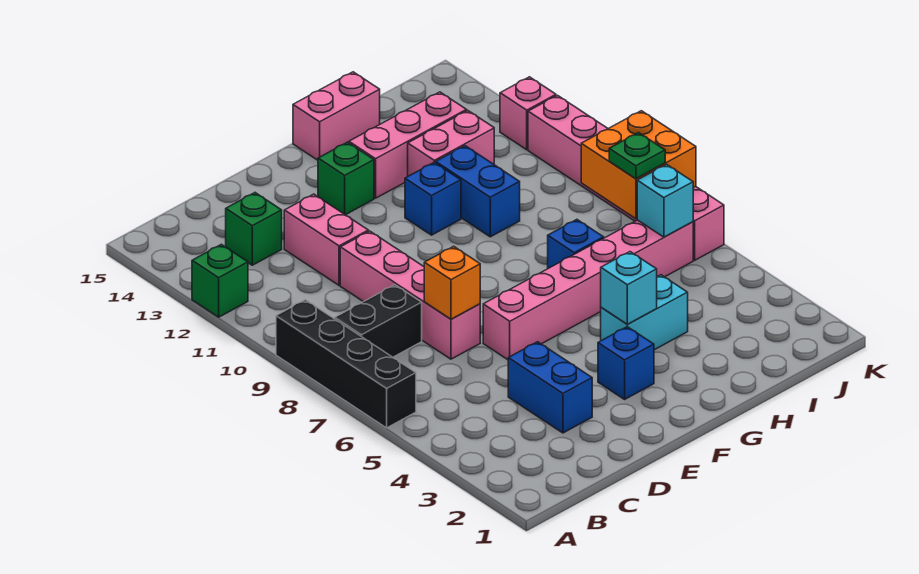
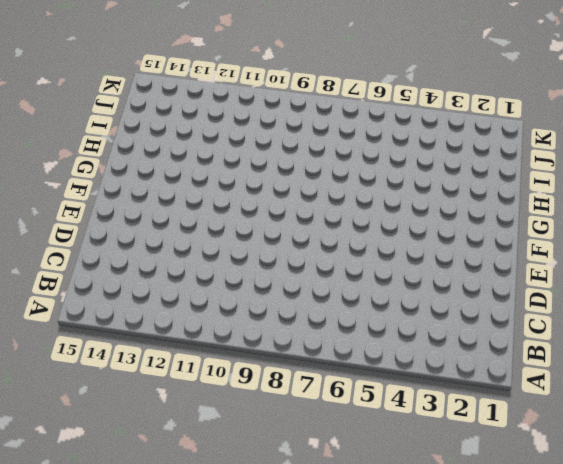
none -> black brick A6:A9 level 1
none -> green brick A12 level 1
none -> black brick B8:C8 level 1

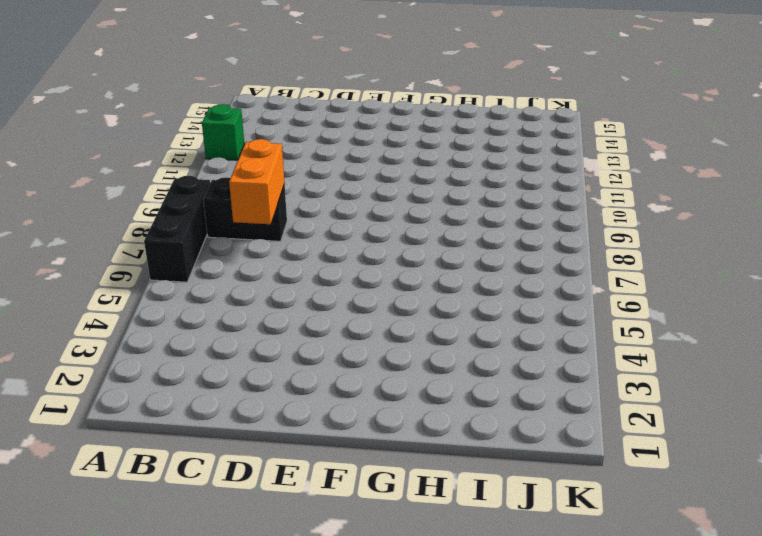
black brick A6:A8 level 1 -> black brick A6:A9 level 1
orange brick C7:C8 level 2 -> none
none -> green brick C13 level 1
none -> blue brick D3:D4 level 1
none -> pink brick D7:D10 level 1

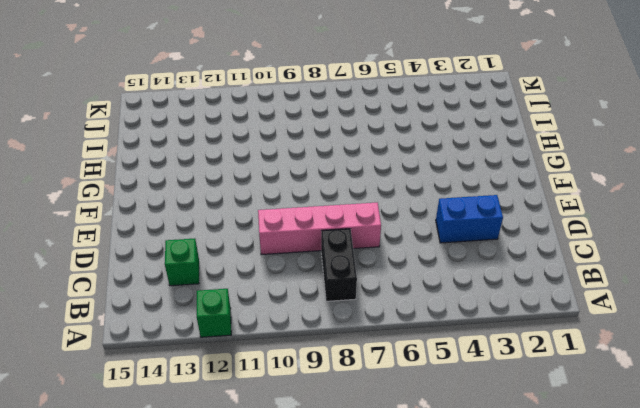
none -> black brick A6:A9 level 1
none -> pink brick D11:D12 level 1
none -> pink brick E6:J6 level 1

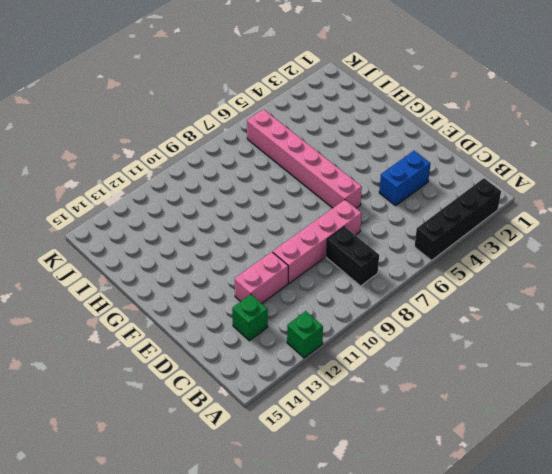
black brick A2:A5 level 1 -> black brick A6:A9 level 1
none -> blue brick F3 level 1
none -> green brick F13 level 1
none -> cyan brick G4:H4 level 1

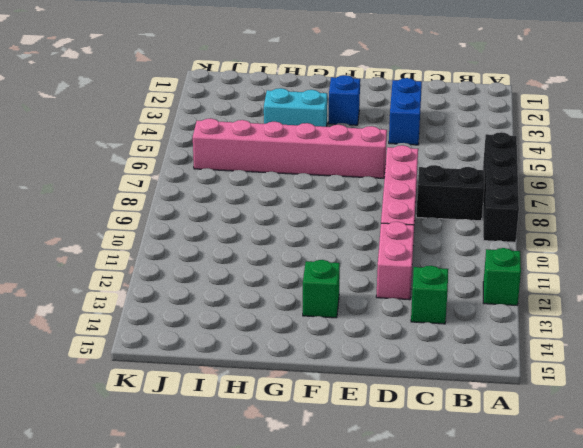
none -> blue brick G11 level 1
none -> pink brick G13:I13 level 1
none -> pink brick G15:H15 level 1

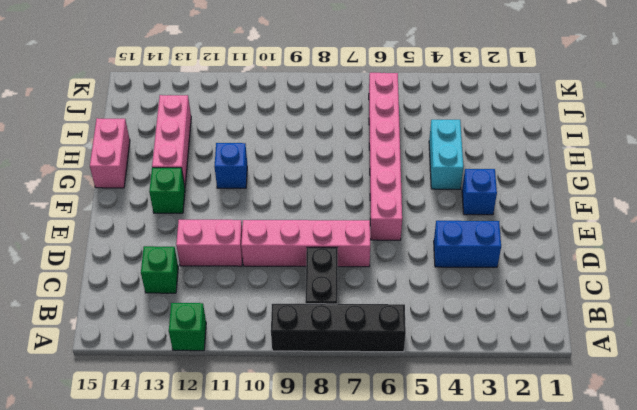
none -> blue brick H7 level 1
none -> blue brick H10:H11 level 1
none -> pink brick H12:I12 level 1

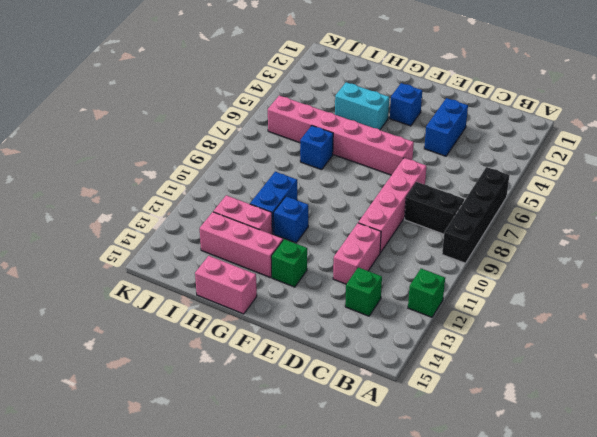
none -> pink brick K6:K11 level 1
none -> pink brick K12 level 1
none -> orange brick D7 level 2

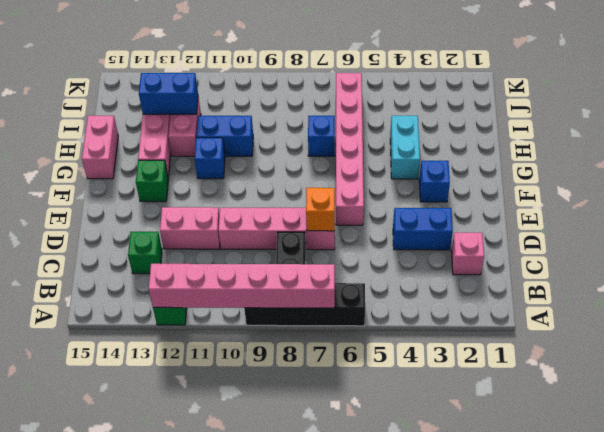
pink brick A7:A12 level 2 -> pink brick K6:K11 level 1
pink brick C2 level 1 -> pink brick K12 level 1
blue brick I12:I13 level 2 -> none
none -> cyan brick G4 level 2
none -> cyan brick J6 level 2
none -> orange brick J7:K8 level 2

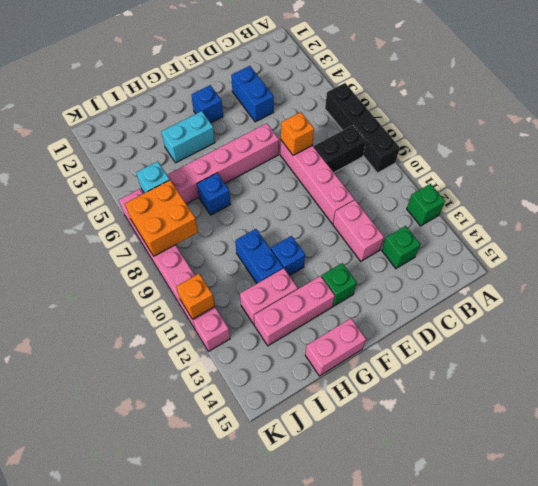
orange brick K11 level 2 -> none
none -> cyan brick G4 level 2
none -> green plate J7 level 3

